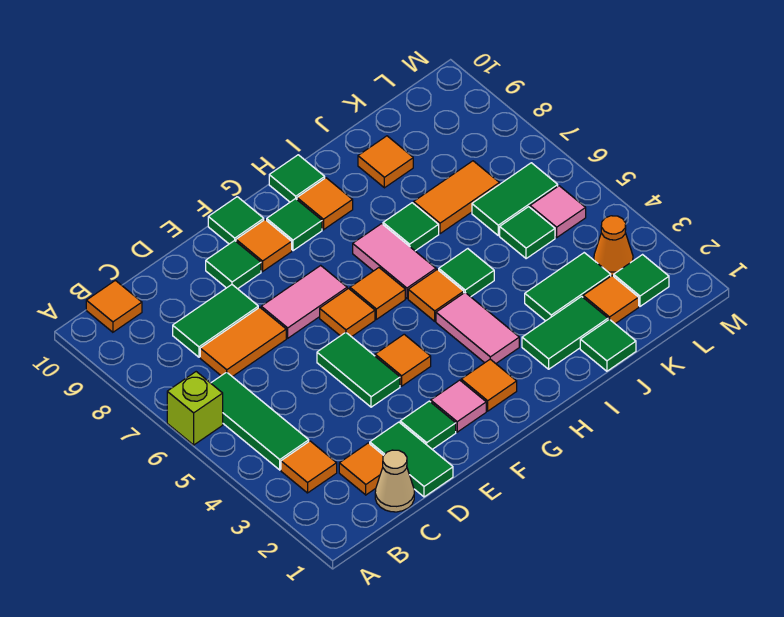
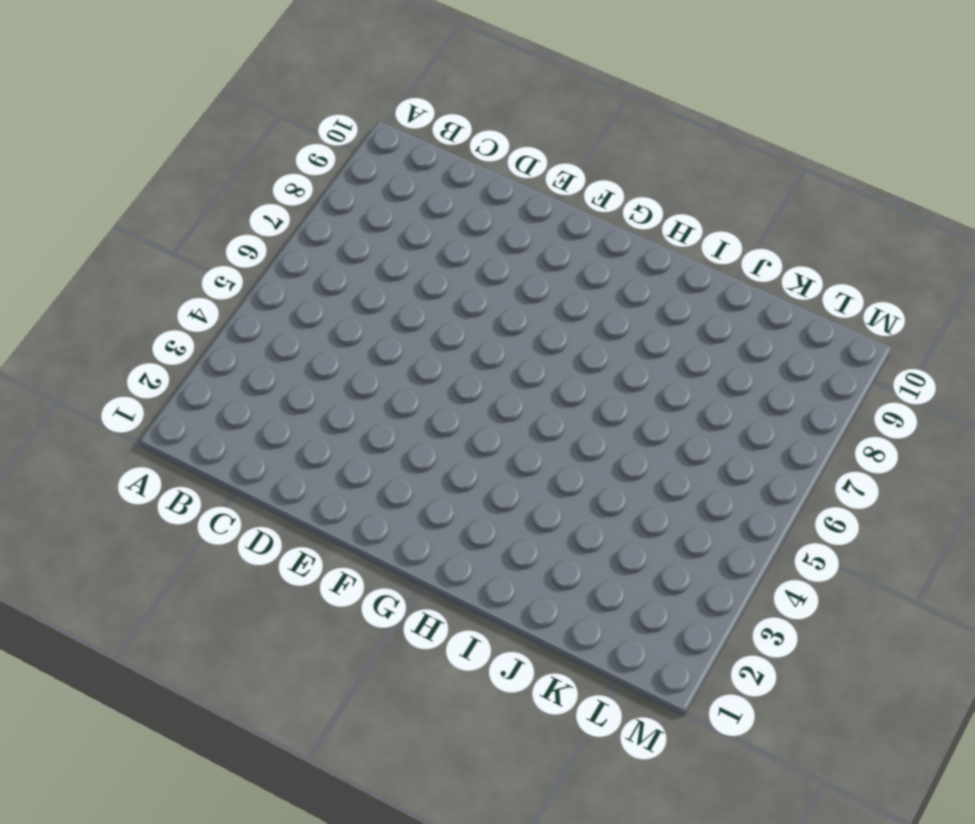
none -> lime brick A6 level 1
none -> orange tile B3 level 1
none -> green tile B4:B6 level 1
none -> orange tile B10 level 1

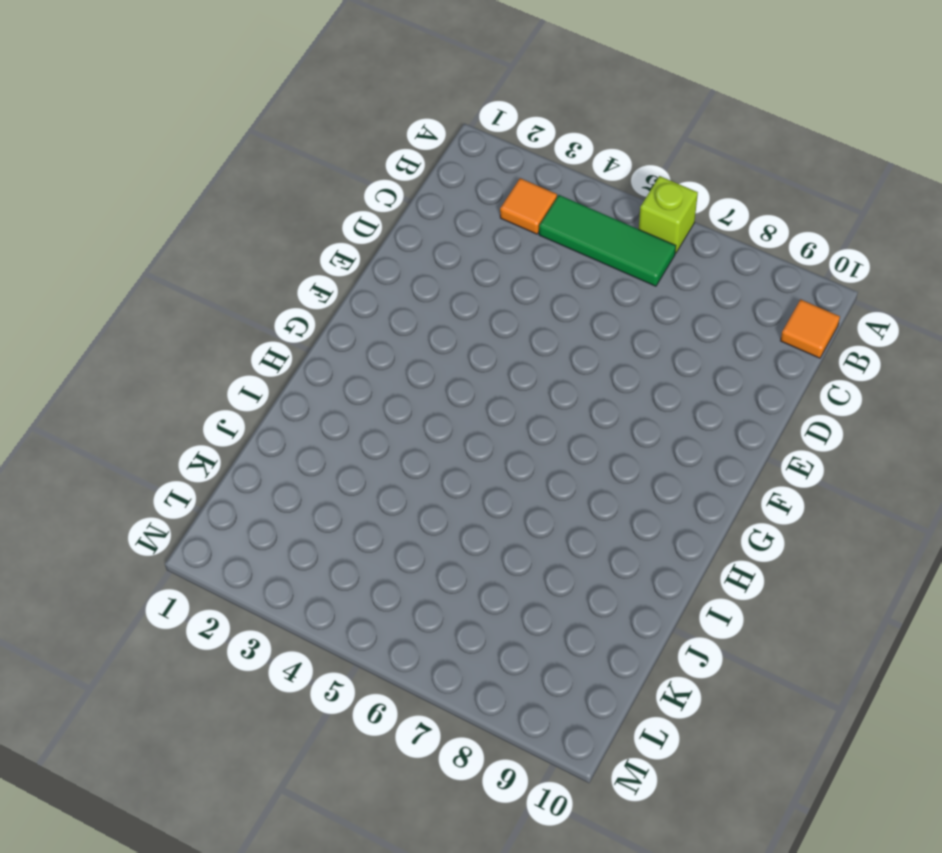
none -> tan cone C1 level 1
none -> orange tile C2 level 1
none -> orange tile C7:D7 level 1
none -> green tile C8:D8 level 1

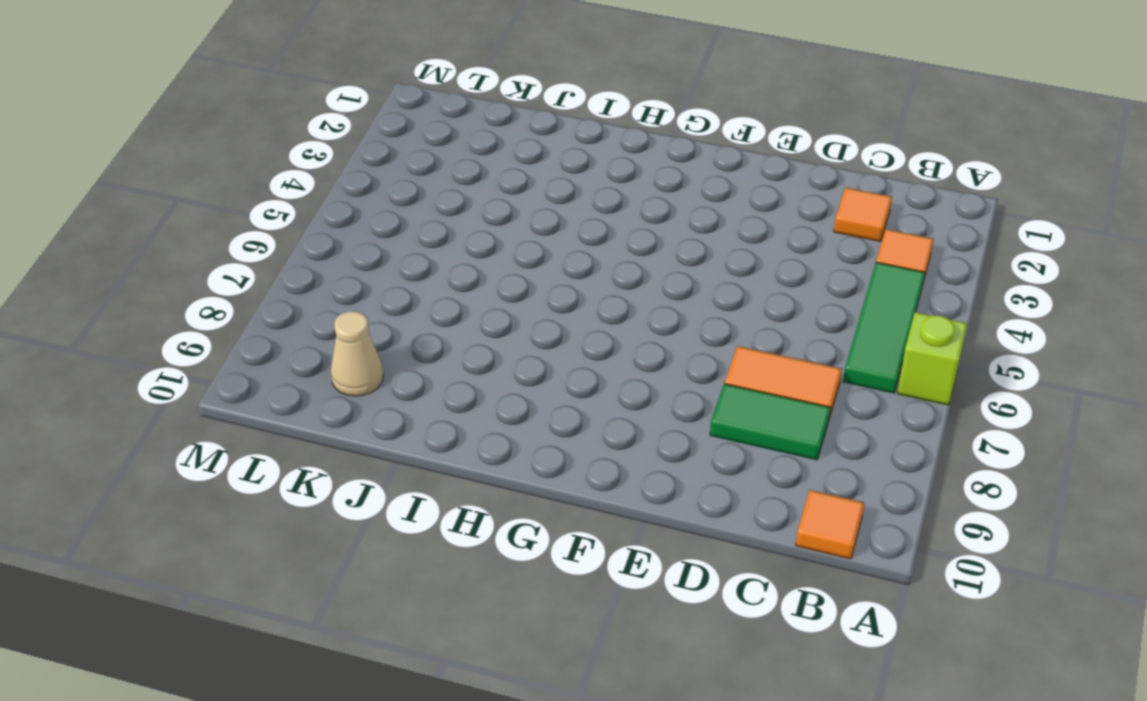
tan cone K9 level 1 -> tan cone C1 level 1
none -> green tile D1:D2 level 1
none -> green tile E2 level 1
none -> green tile E4:E5 level 1
none -> pink tile E7:F7 level 1

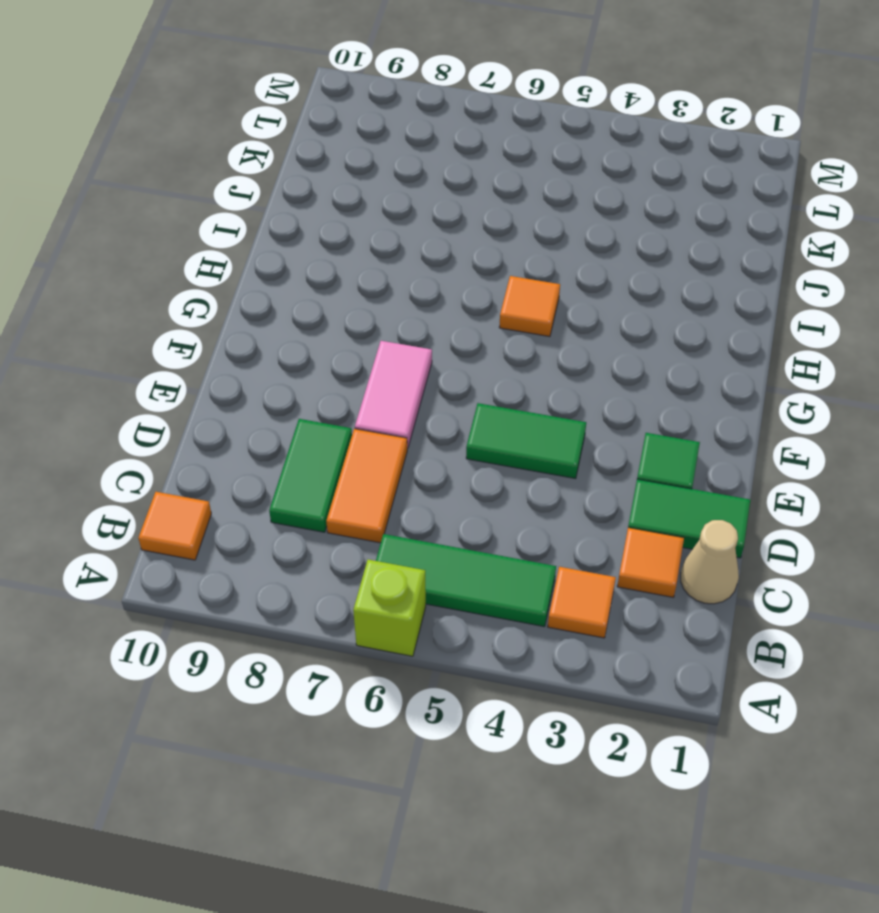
none -> green tile E9 level 1
none -> pink tile F2 level 1
none -> orange tile F4 level 1
none -> orange tile F6 level 1

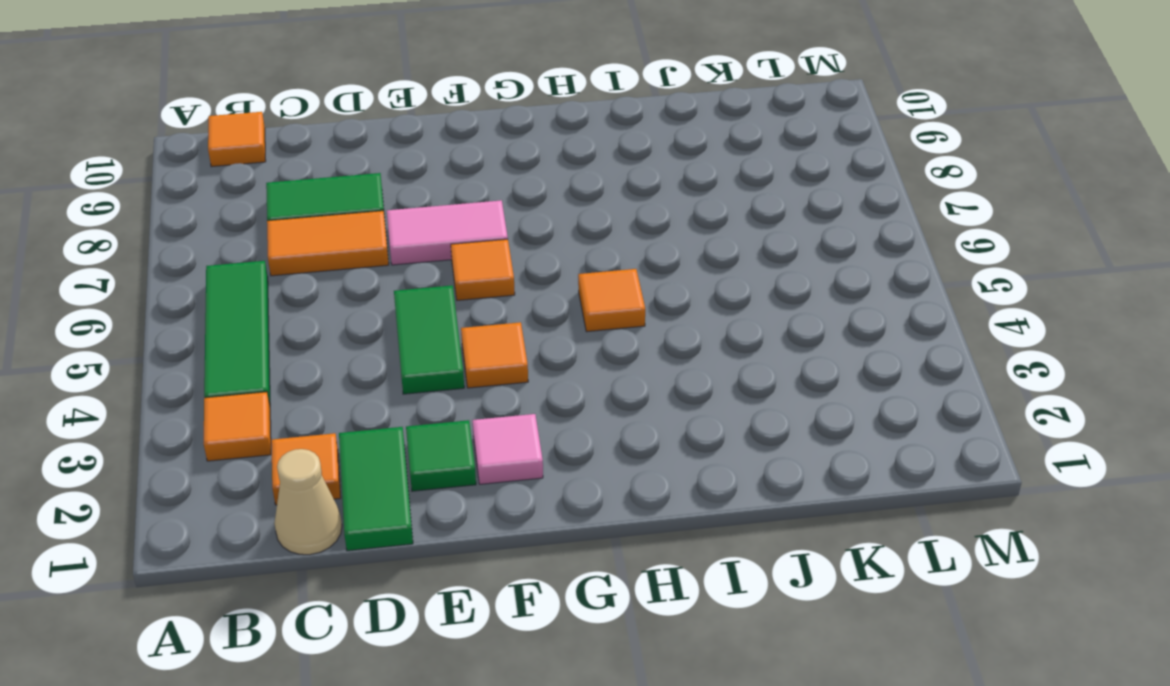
none -> lime brick A6 level 1
none -> green tile E9 level 1
none -> orange tile F9 level 1
none -> green tile F10 level 1

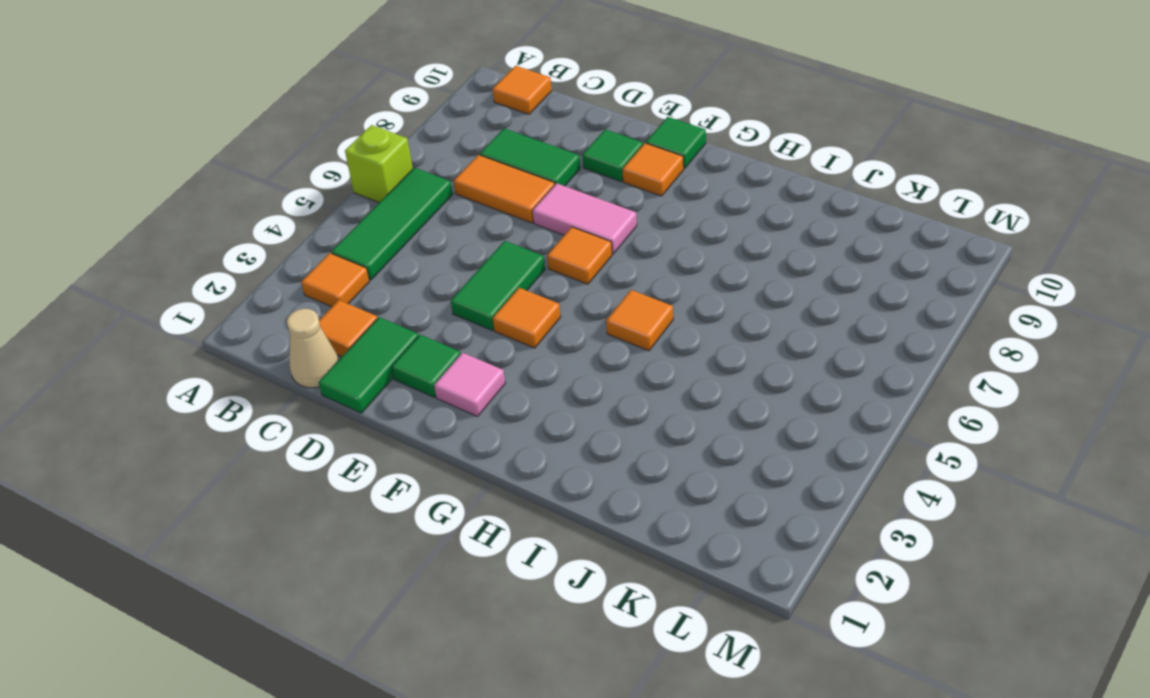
none -> orange tile G2 level 1
none -> orange tile G6 level 1
none -> green tile G9 level 1
none -> pink tile H3:H4 level 1

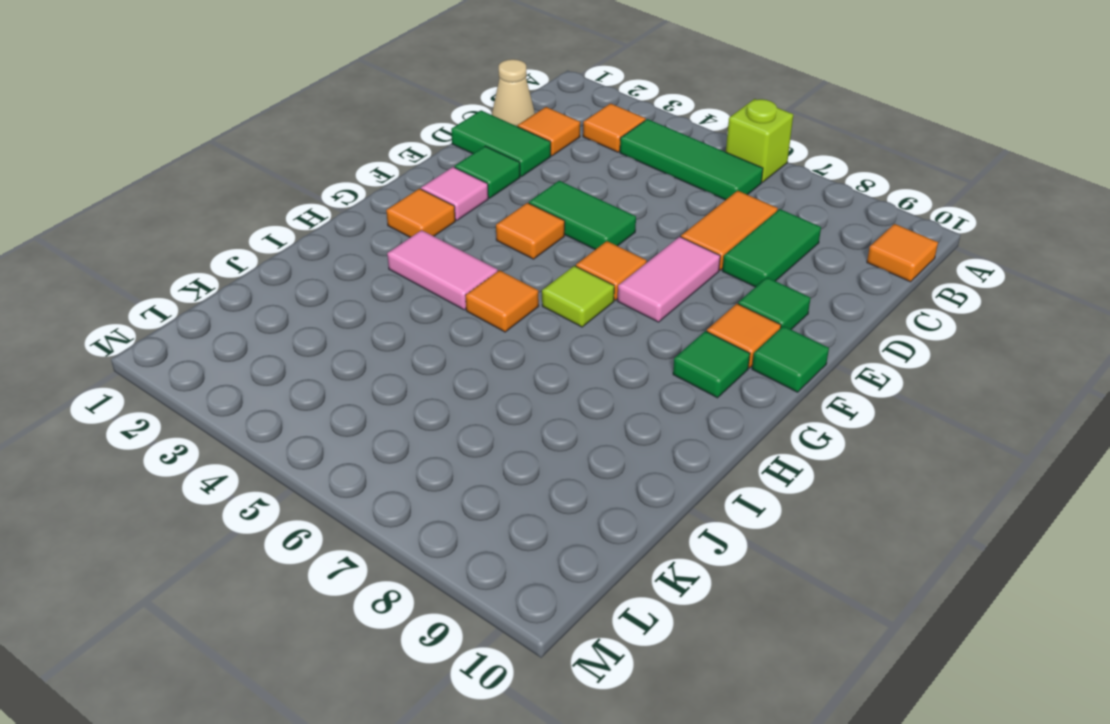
lime tile G6 level 1 -> orange tile G6 level 1
none -> pink tile H6:H7 level 1
none -> orange tile H9 level 1
none -> green tile H10 level 1
none -> green tile I2:J2 level 1

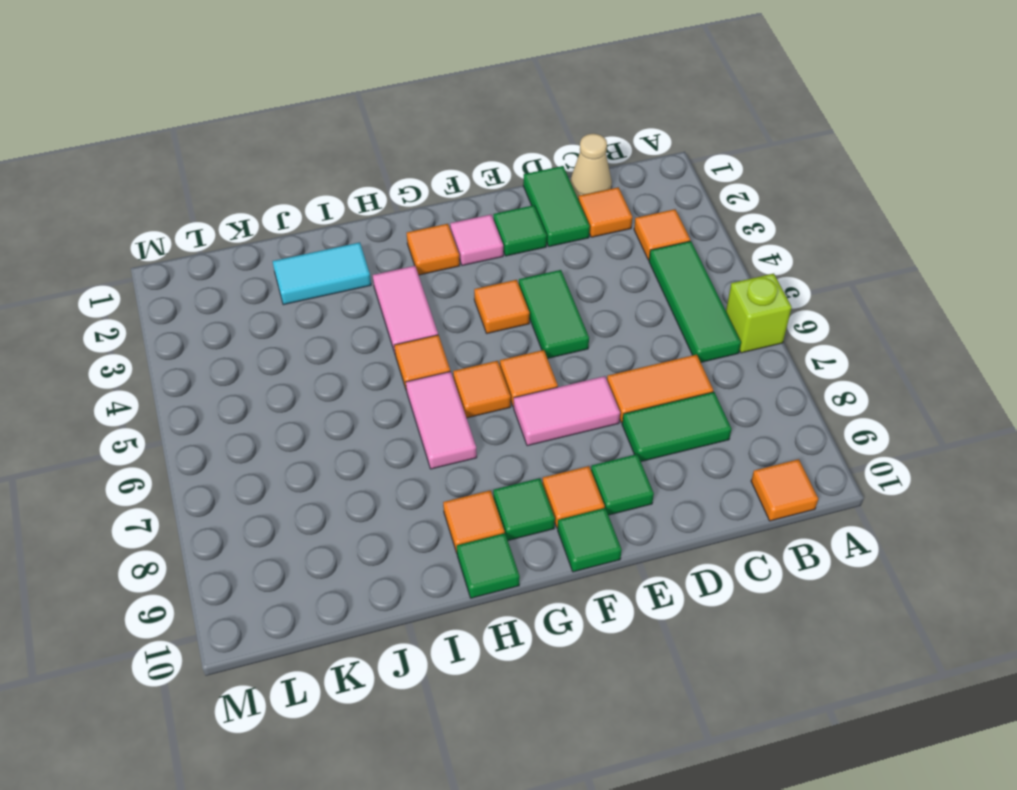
cyan tile I2:J2 level 1 -> green tile I2:J2 level 1
none -> green tile I5 level 1
none -> green tile I7 level 1
none -> green tile J1 level 1
none -> green tile J3:K3 level 1

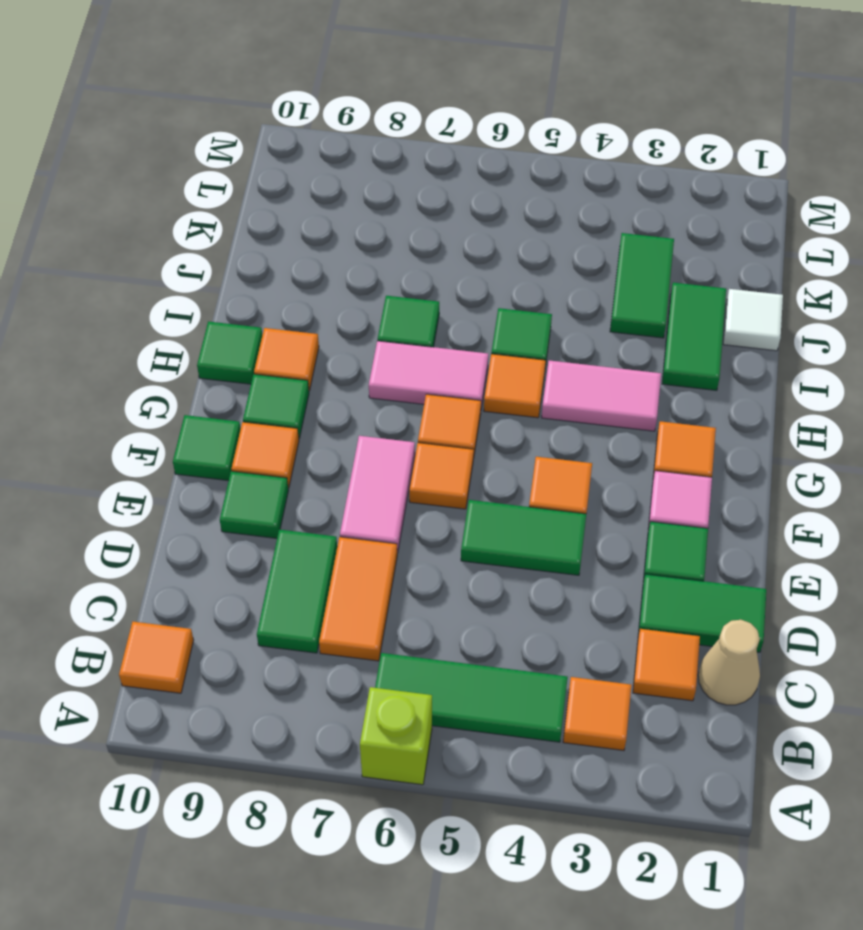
white tile J1 level 1 -> green tile J1 level 1
none -> orange tile J7:K7 level 1
none -> orange tile J9 level 1
none -> orange tile K2 level 1
none -> green tile K5 level 1

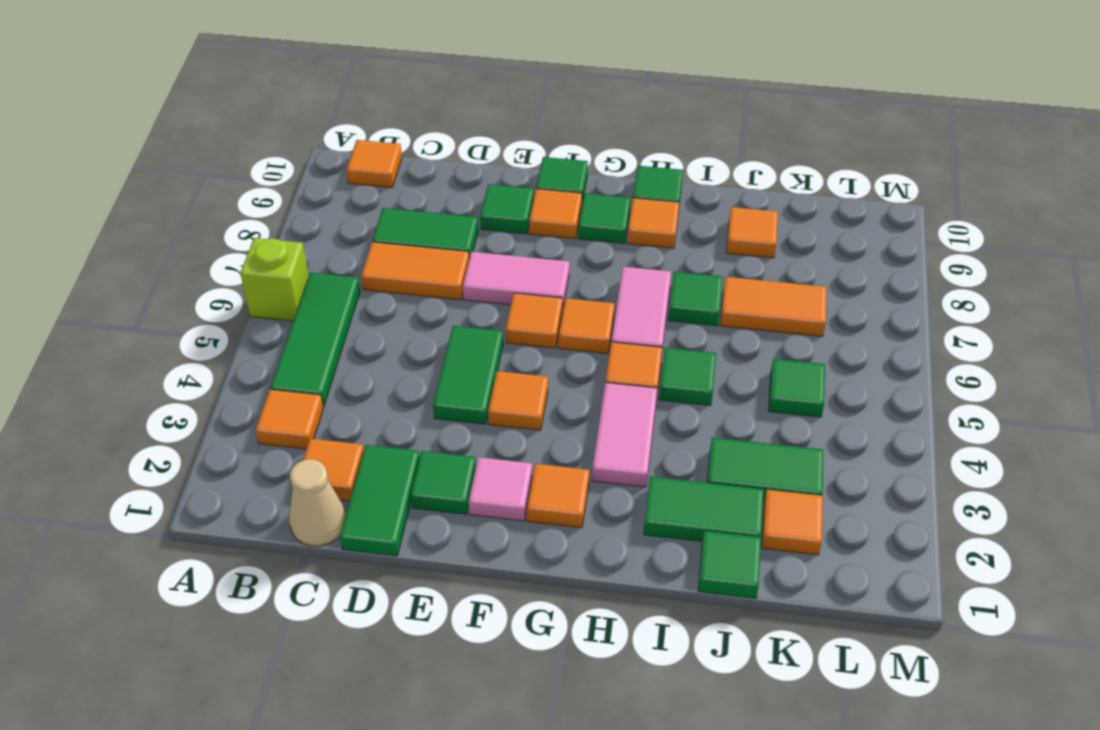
none -> green tile K6:L6 level 1
none -> green tile L2 level 1
none -> orange cone L3 level 1
none -> pink tile L5 level 1

